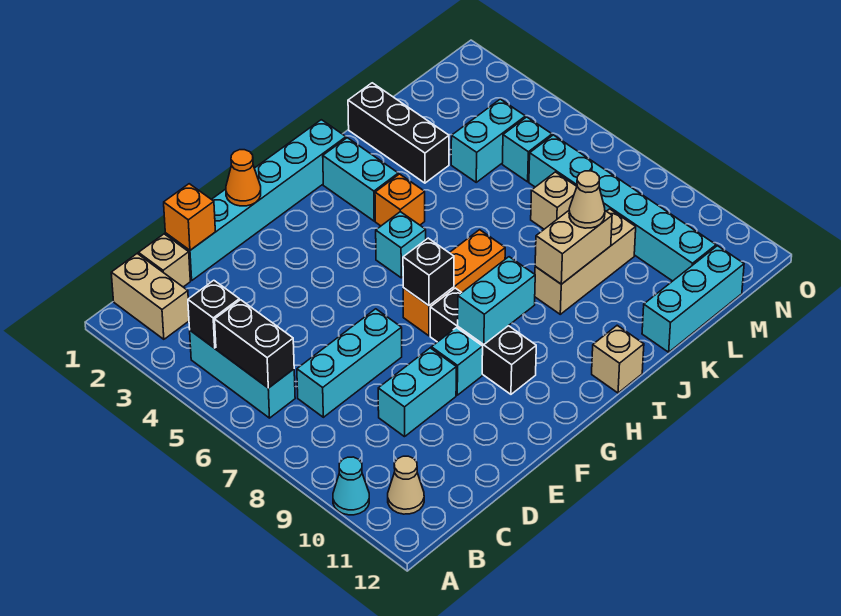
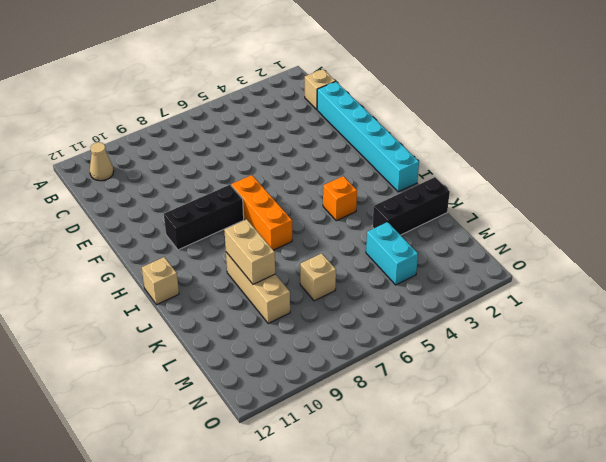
none -> cyan cone A10 level 1
none -> tan brick B1:B2 level 1
none -> cyan brick B4:B6 level 1
none -> cyan brick C7:E7 level 1

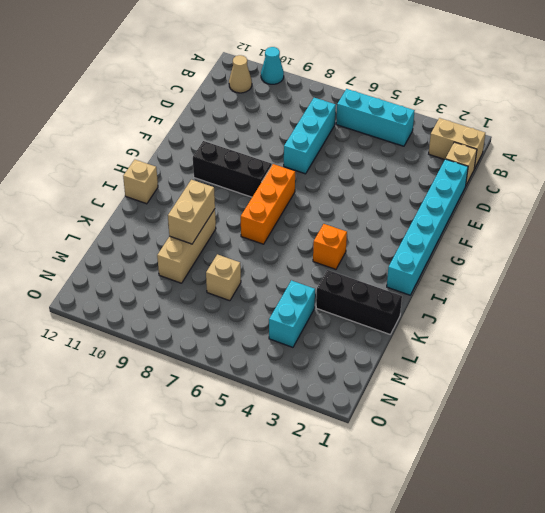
none -> cyan brick D9:E9 level 1
none -> cyan brick F9 level 1
none -> cyan brick H5 level 1
none -> cyan brick I2:I3 level 1

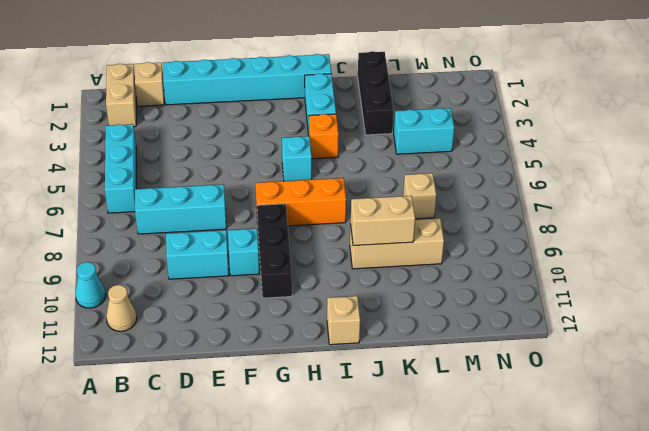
none -> cyan brick K12:M12 level 1
none -> cyan brick M5 level 1
none -> cyan brick M6:M11 level 1
none -> black brick B4 level 2

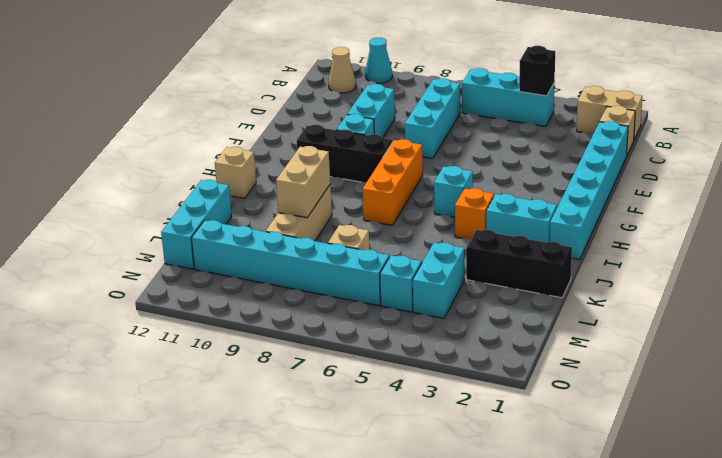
none -> black brick B5:B6 level 2
none -> orange brick D1 level 2
none -> orange cone F1 level 2
none -> black brick G7 level 2

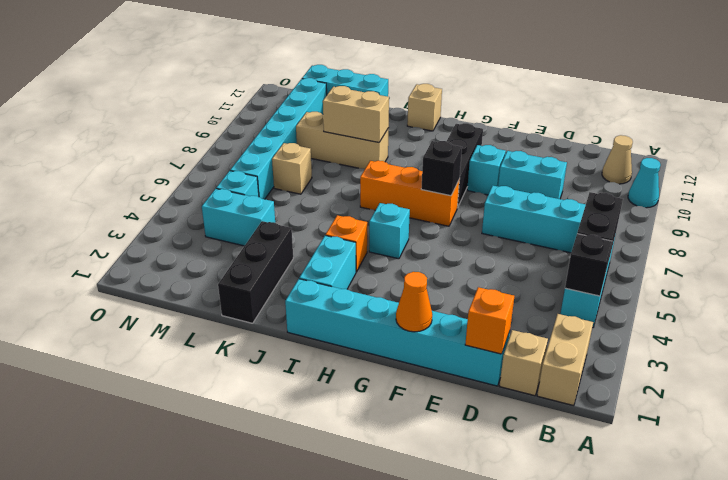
none -> cyan brick G9:H9 level 2
none -> tan cone K9 level 3

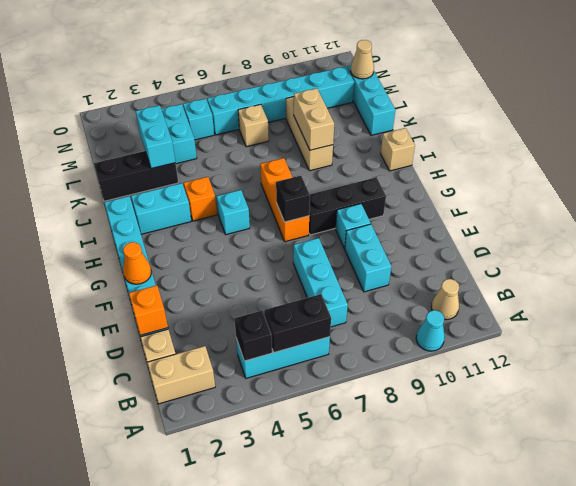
cyan brick K3:L3 level 2 -> cyan brick G9:H9 level 2
tan cone M12 level 2 -> tan cone K9 level 3

